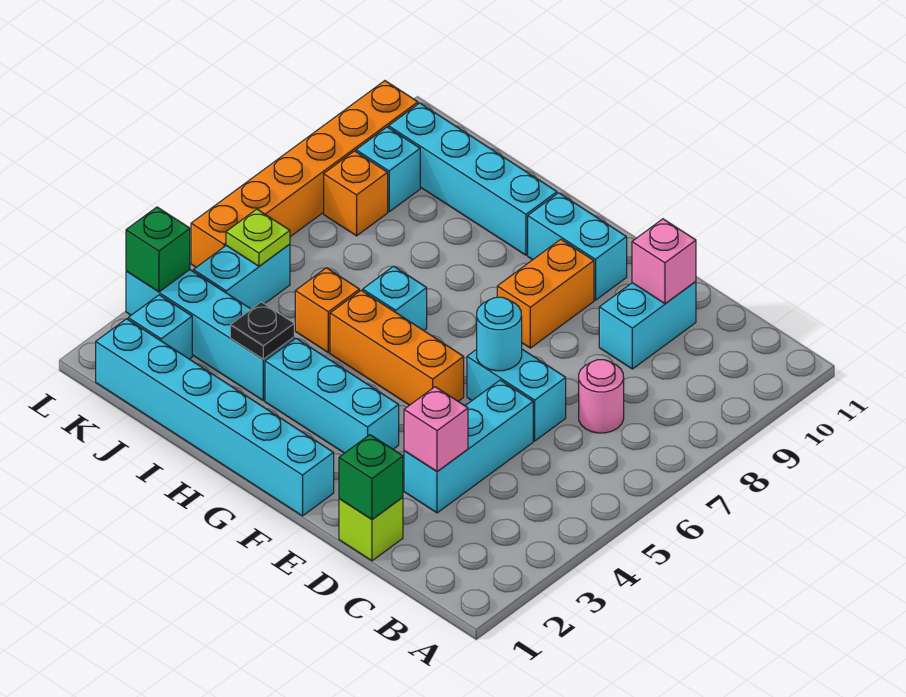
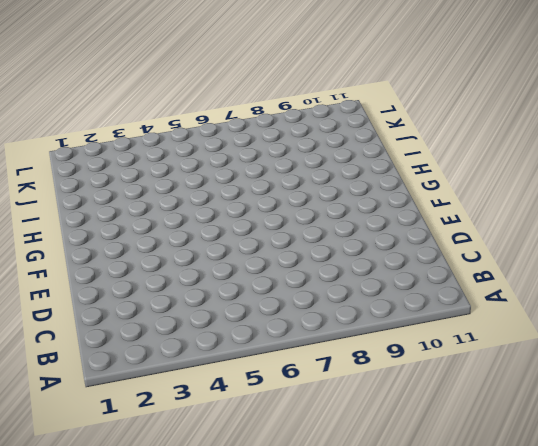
none -> pink round brick C7 level 1
none -> lime brick D1 level 1
none -> cyan brick D3:D5 level 1

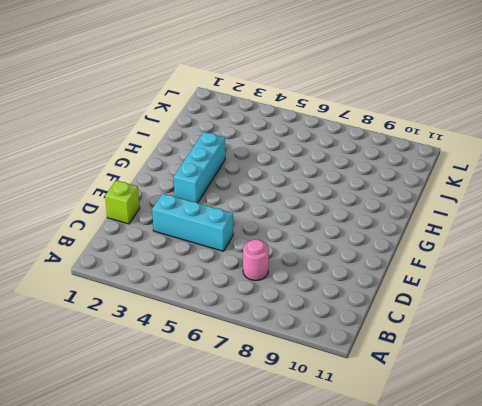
none -> cyan brick D6:E6 level 1
none -> cyan brick D9:D10 level 1
none -> cyan brick F1:K1 level 1

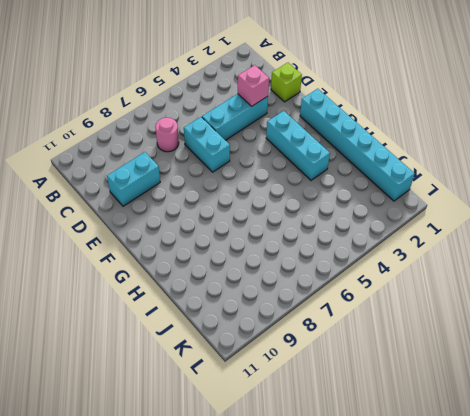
none -> orange brick F5:H5 level 1
none -> orange brick F8:F9 level 1
none -> cyan brick F10:G10 level 1

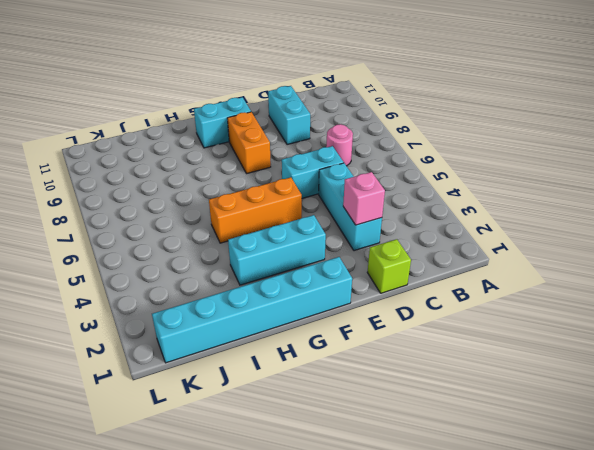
none -> cyan brick H6 level 1
none -> cyan brick H10:K10 level 1
none -> cyan brick I3:L3 level 1

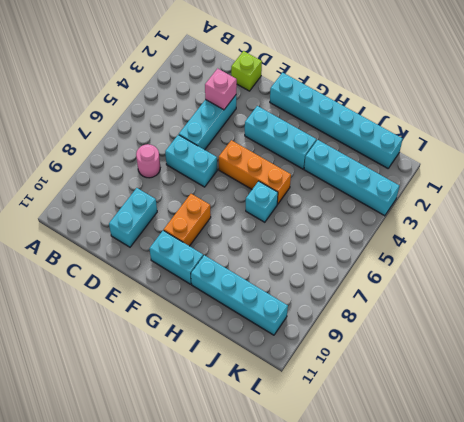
none -> orange brick I5 level 1
none -> cyan brick K2 level 1
none -> cyan brick K4:K5 level 1

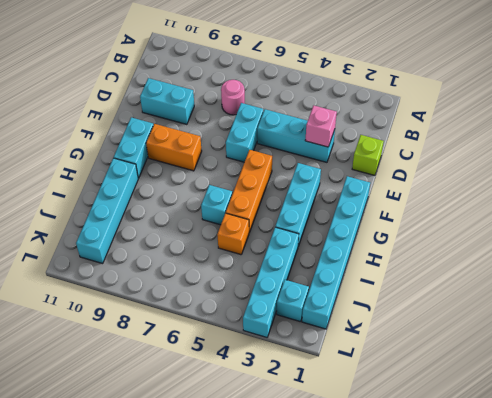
none -> cyan brick K4:K5 level 1
none -> orange brick K8 level 1
none -> cyan brick K9 level 1

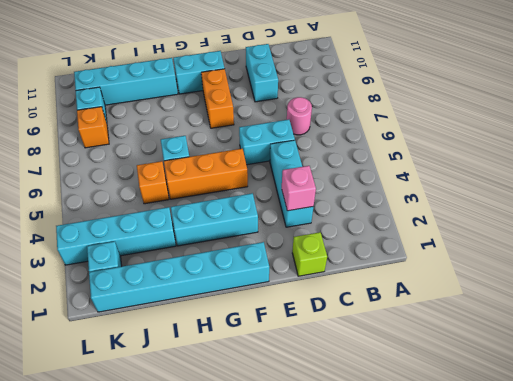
none -> cyan brick K4:K5 level 1
none -> orange brick L5:L10 level 1
none -> green brick D1 level 2

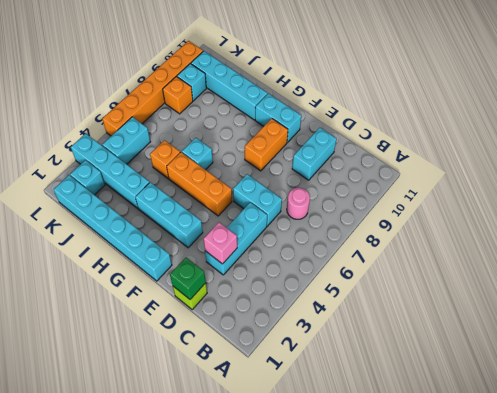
none -> pink brick D10 level 2
none -> cyan round brick E6 level 2
none -> black plate I3 level 2

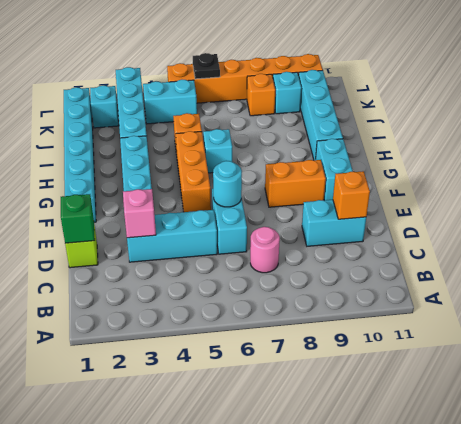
orange brick D10 level 2 -> pink brick D10 level 2
black plate L6 level 2 -> black plate I3 level 2
none -> lime plate K5 level 2
none -> green brick L3 level 2

